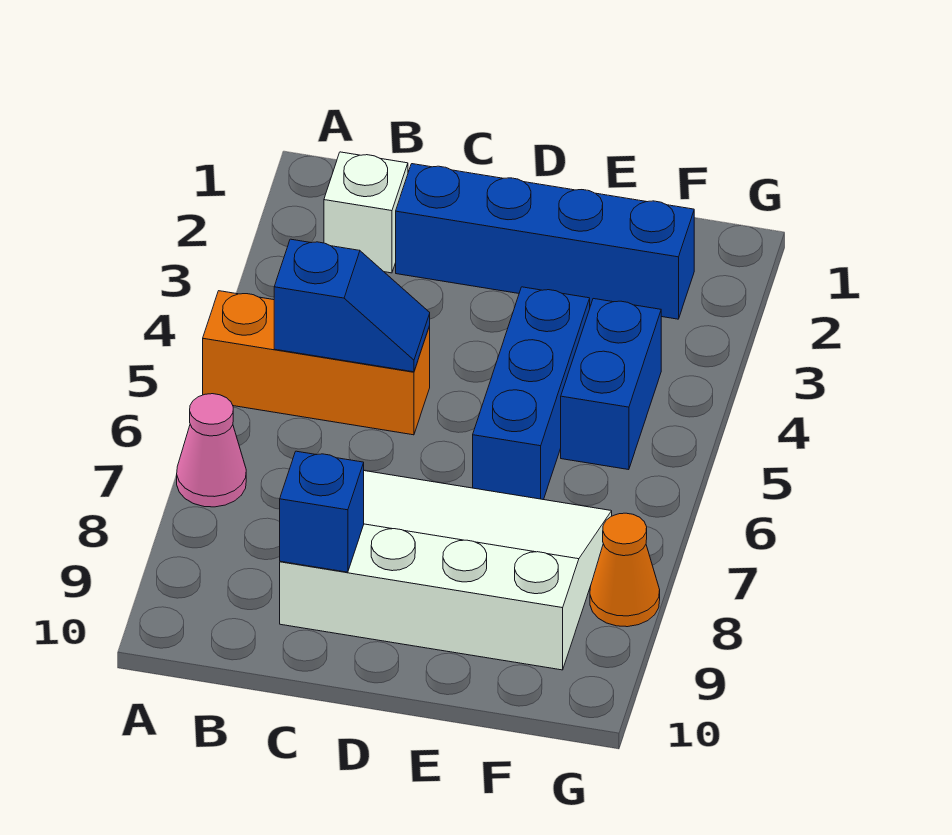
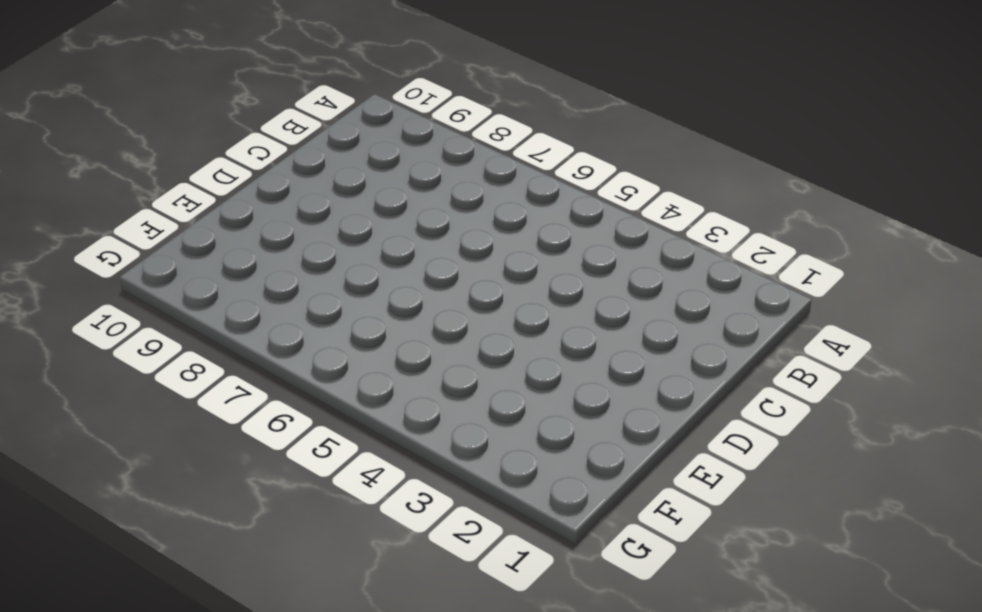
none -> orange brick A5:C5 level 1
none -> pink cone A7 level 1

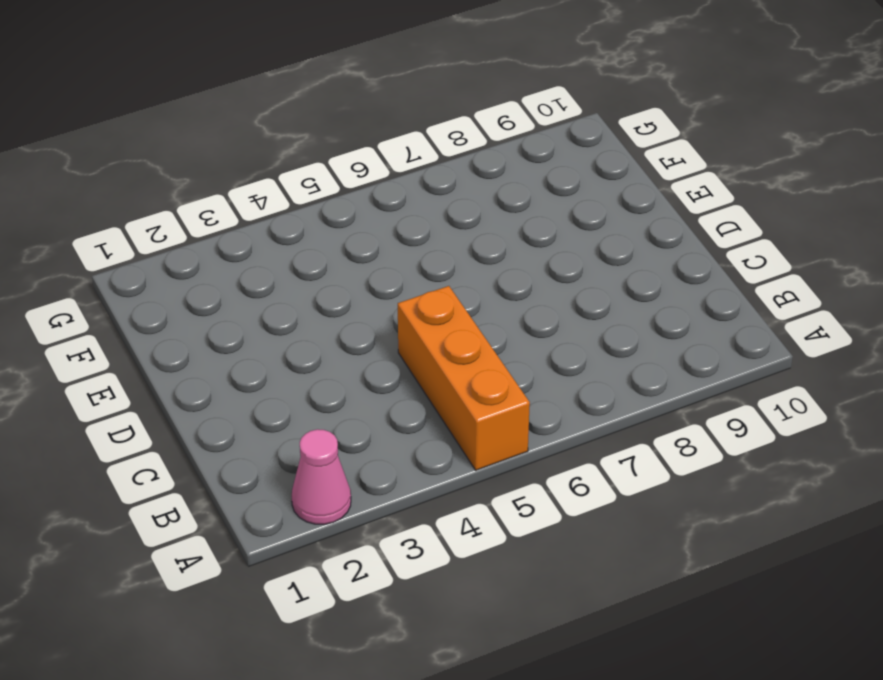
pink cone A2 level 1 -> pink cone A7 level 1
none -> white brick B2 level 1
none -> blue brick C2:F2 level 1

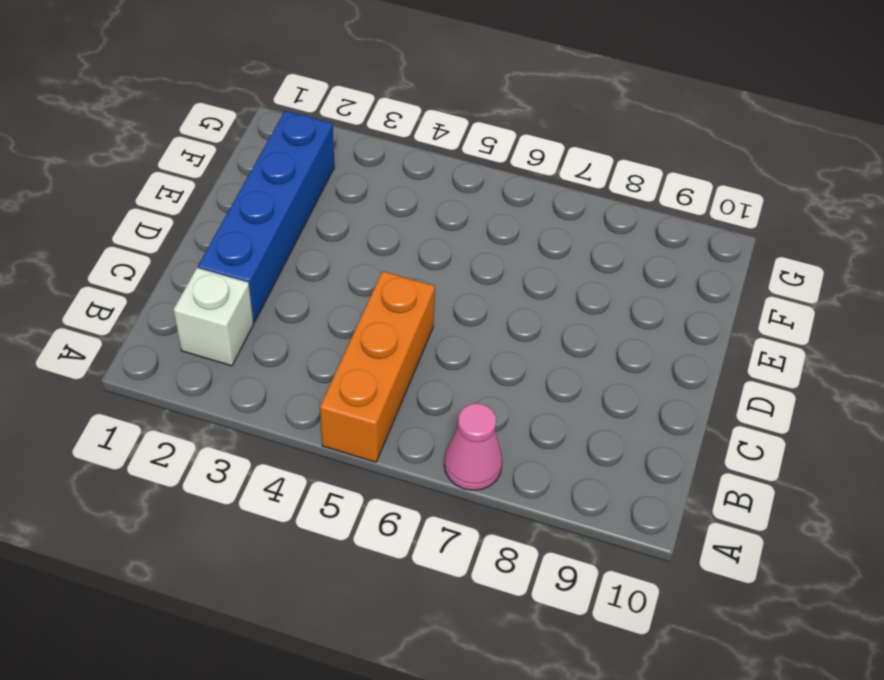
none -> white slope C7:F9 level 1 top 9
none -> blue brick E4:E6 level 1

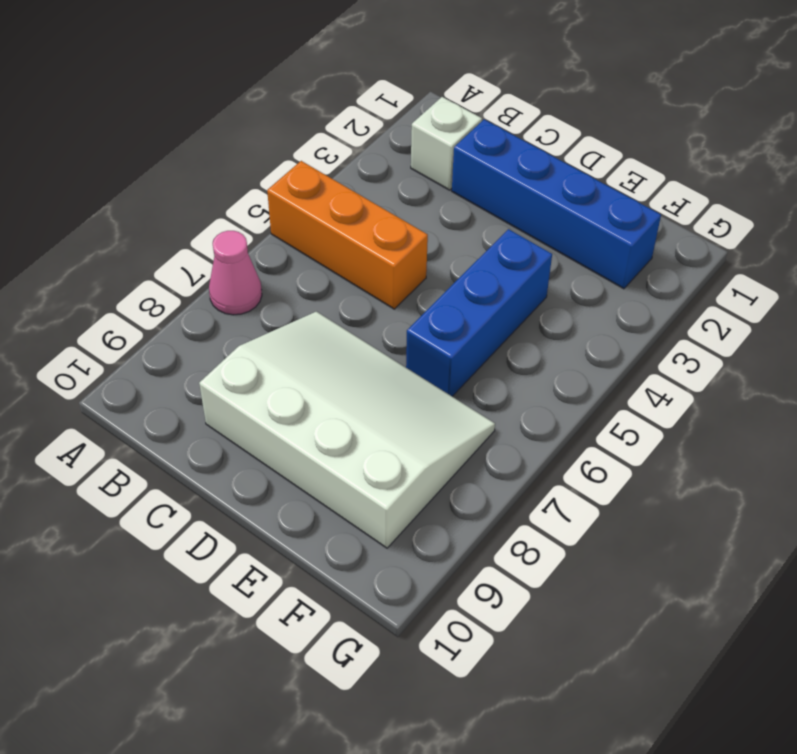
none -> blue brick F4:F5 level 1
none -> orange cone G8 level 1

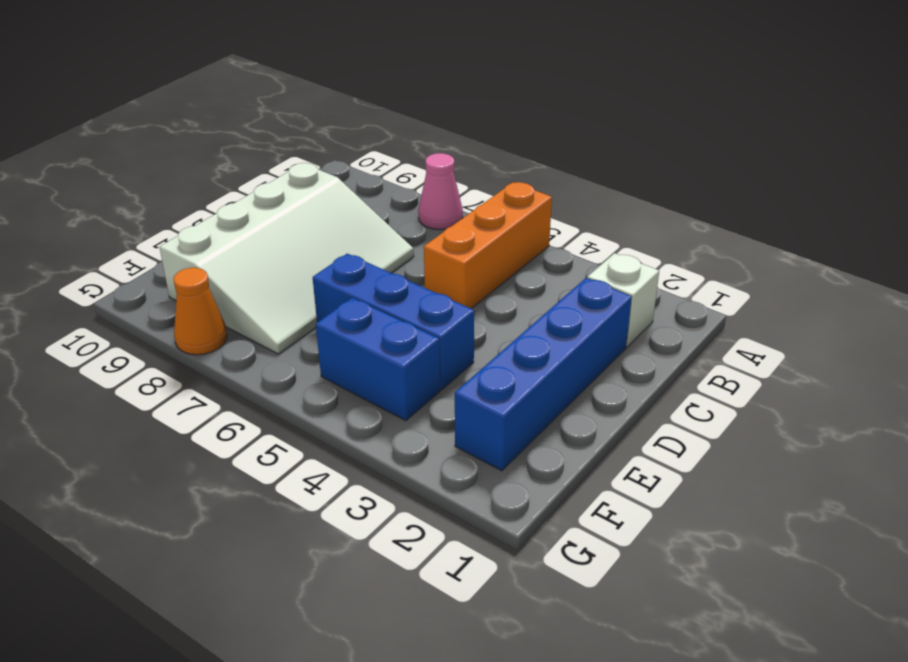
none -> blue slope B5:C5 level 2 top B
none -> blue brick C9 level 2

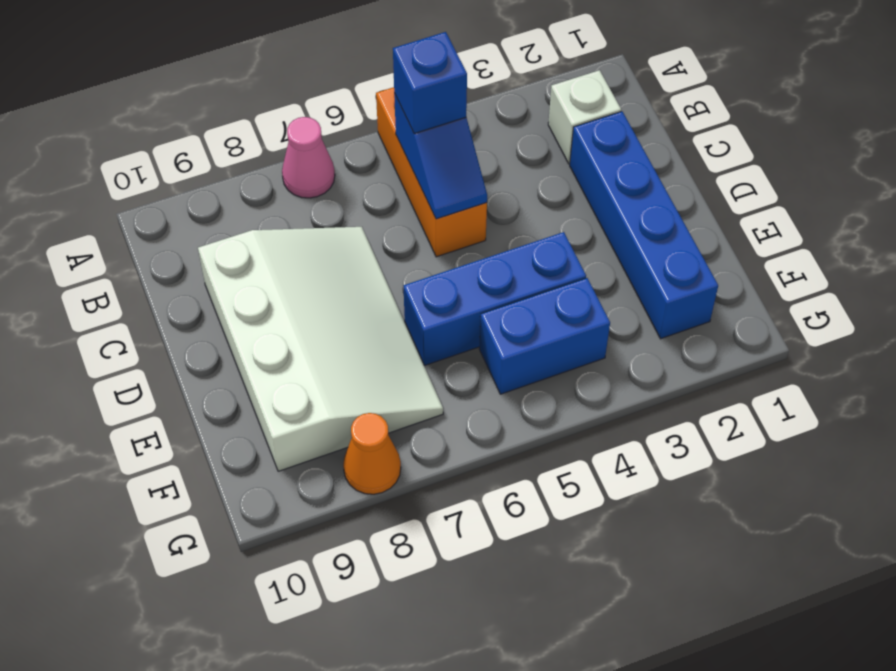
blue brick B5 level 3 -> blue brick C9 level 2

